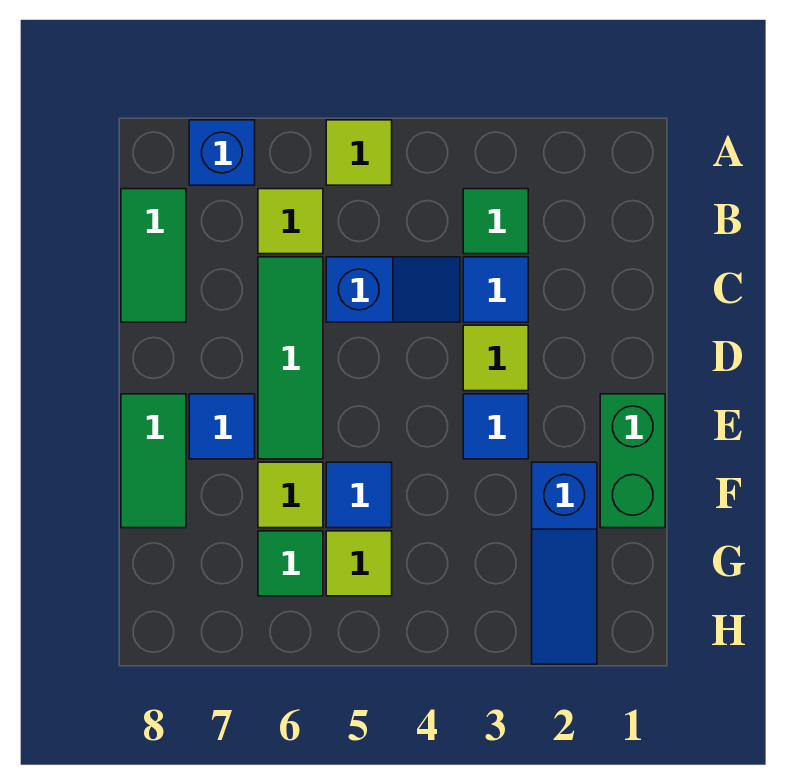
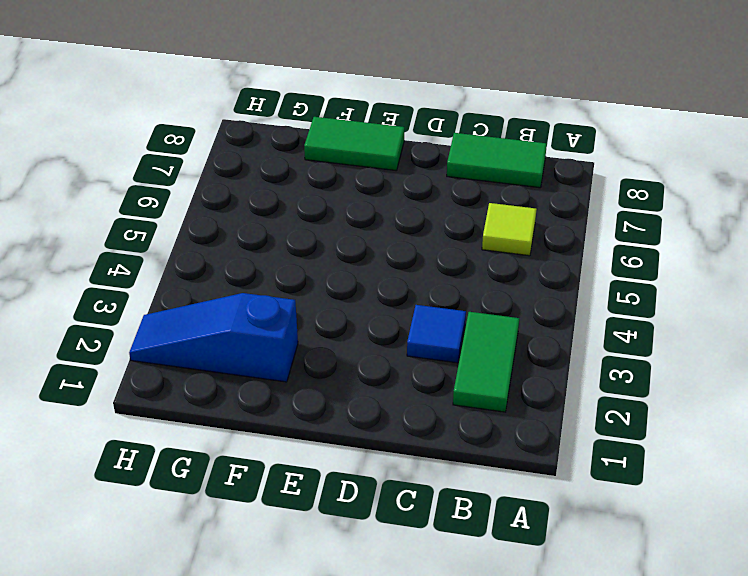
green tile B2:B3 level 1 -> green tile B3 level 1
none -> lime tile A5 level 1
none -> blue brick A7 level 1
none -> blue slope C4:C5 level 1 top 5

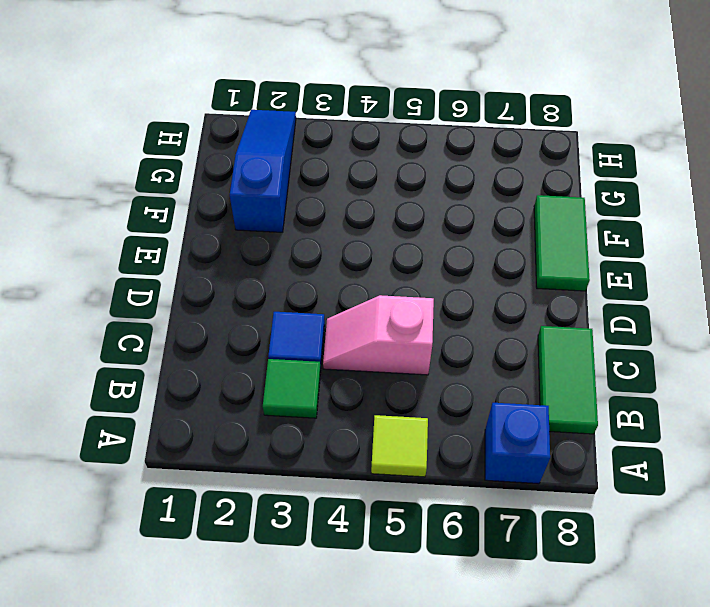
pink slope C4:C5 level 1 top 5 -> blue slope C4:C5 level 1 top 5
none -> lime tile B6 level 1
none -> green tile C6:E6 level 1
none -> lime tile D3 level 1

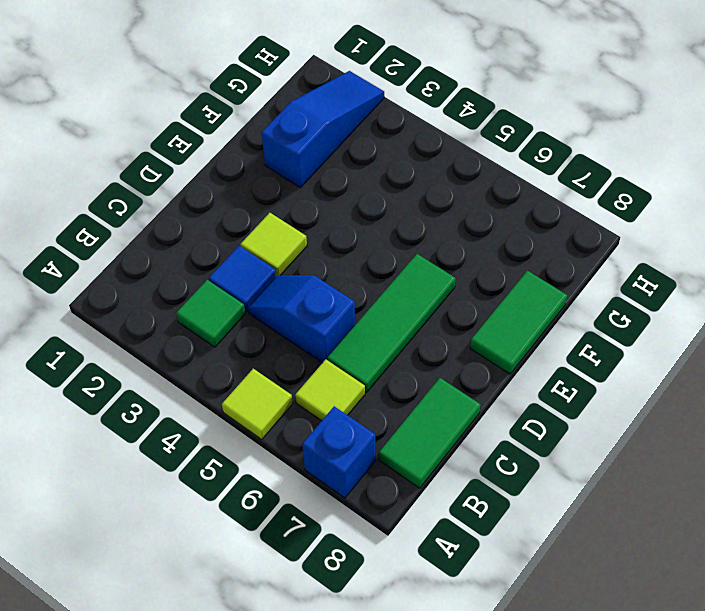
none -> green brick E1:F1 level 1
none -> blue tile E3 level 1
none -> blue tile E7 level 1

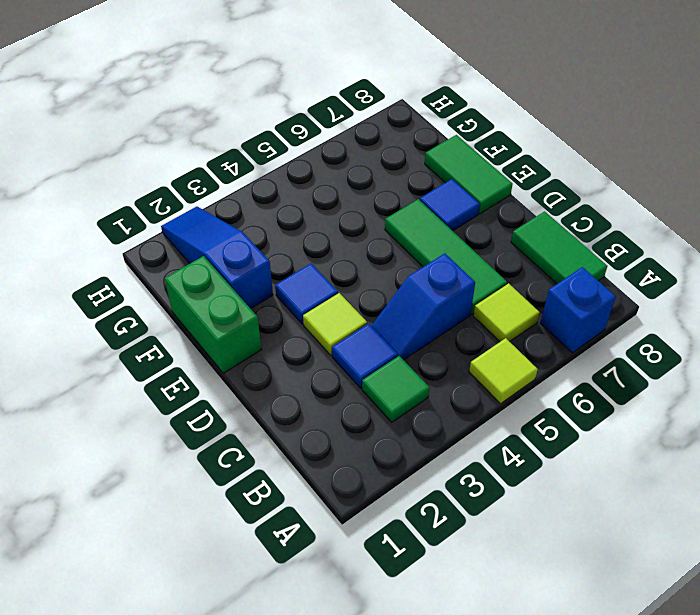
none -> blue tile F5 level 1
none -> lime tile F6 level 1
none -> lime tile G5 level 1

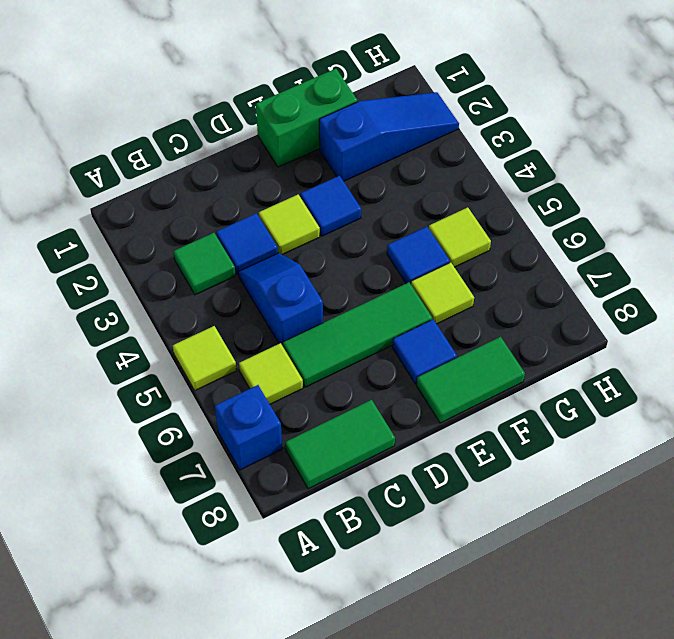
none -> green tile G6 level 1

